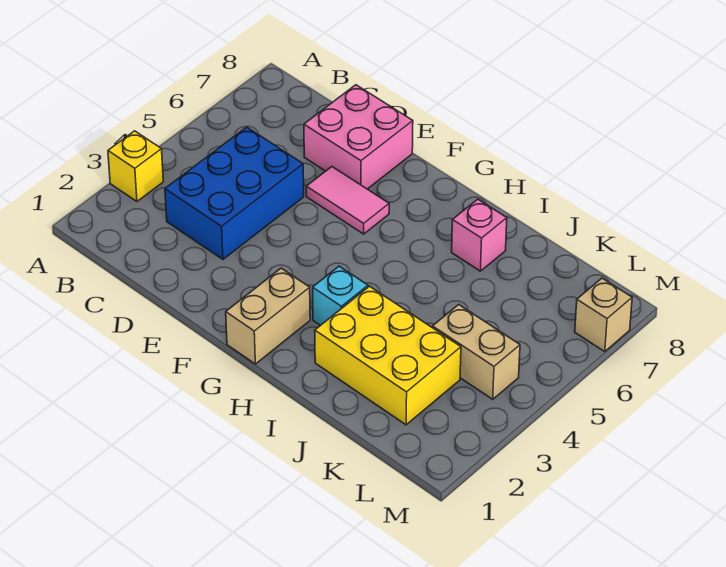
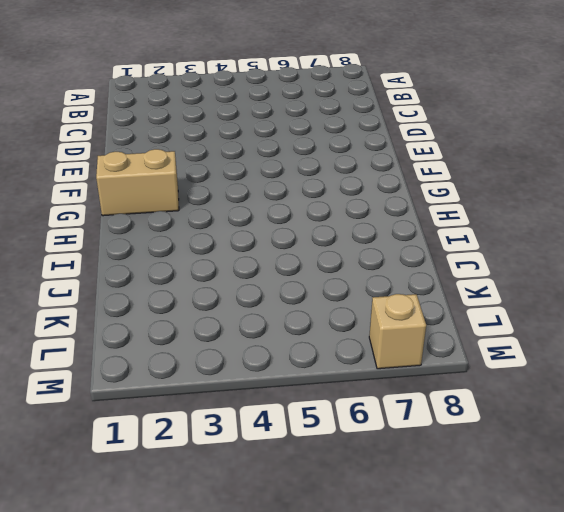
none -> yellow brick A3 level 1
none -> blue brick C3:D5 level 1

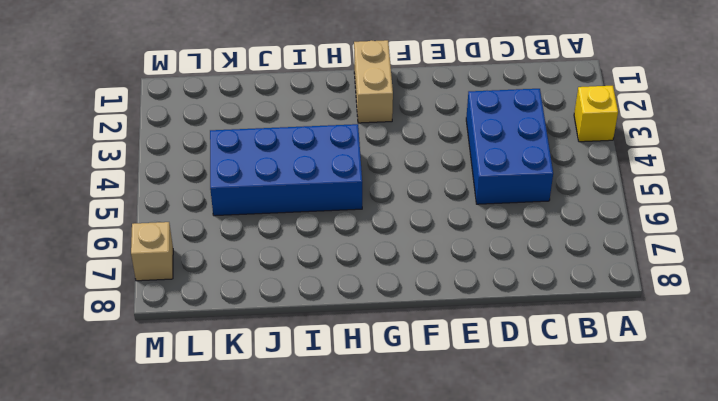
blue brick H4:K5 level 1 -> tan brick K4:L4 level 1
none -> pink brick D7:E8 level 1
none -> pink tile E6:F6 level 1

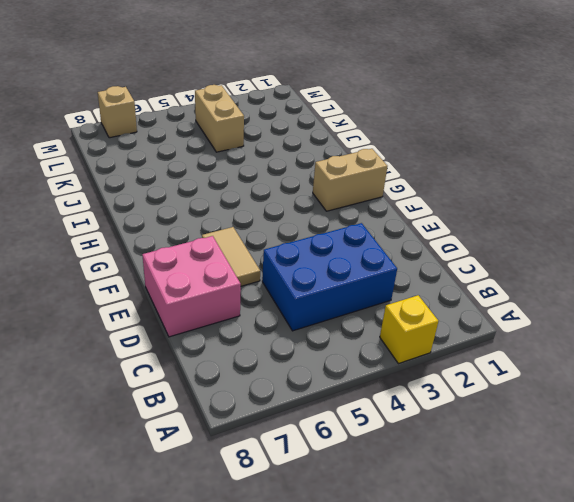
tan tile E6:F6 level 1 -> pink tile E6:F6 level 1
none -> cyan brick H3 level 1
none -> yellow brick I2:K3 level 1

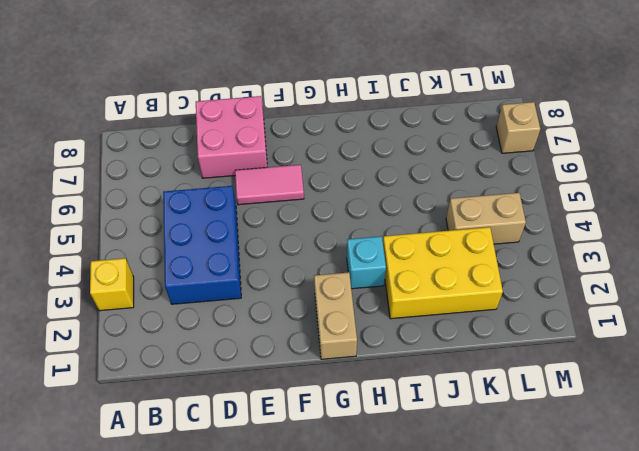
none -> pink brick I7 level 1

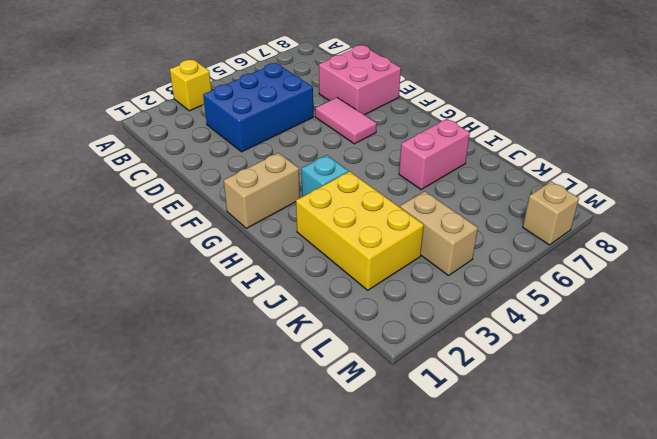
pink brick I6:I7 level 1 -> pink brick I7 level 1

